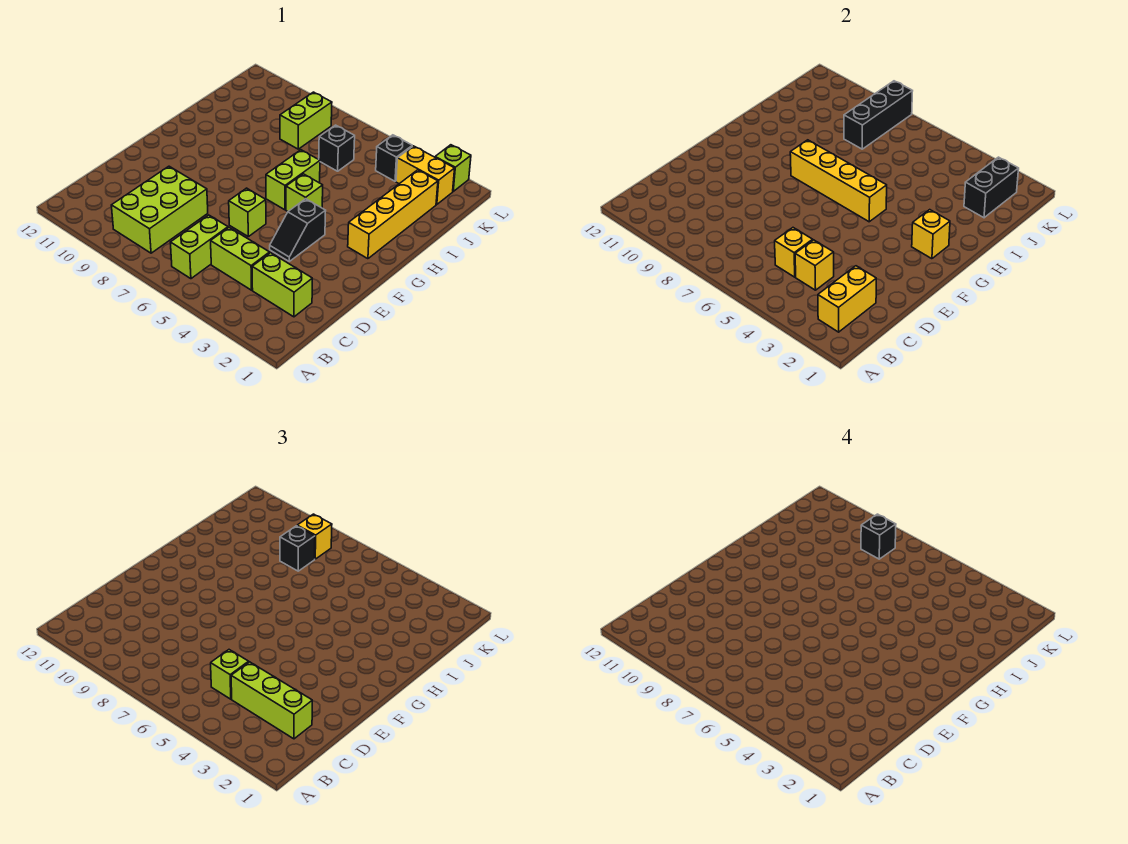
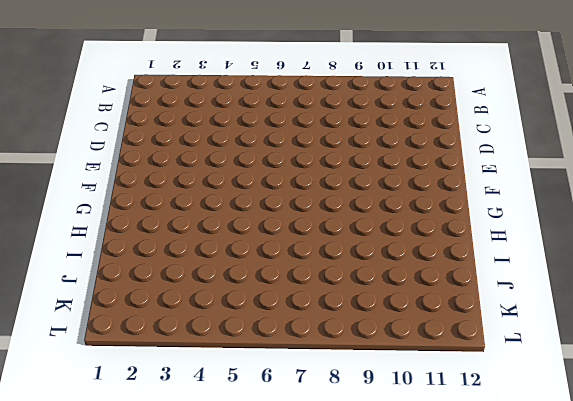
none -> lime brick B6:C6 level 1
none -> lime brick B8:D9 level 1
none -> lime brick C2:C3 level 1

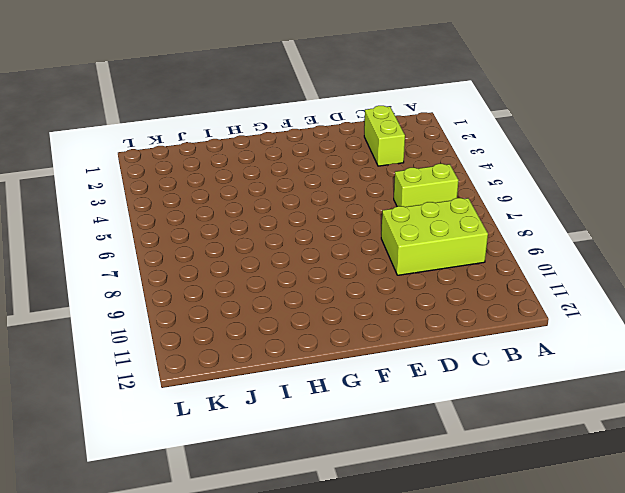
none -> lime brick C4:C5 level 1
none -> black slope E4:F4 level 1 top F
none -> lime brick E6 level 1

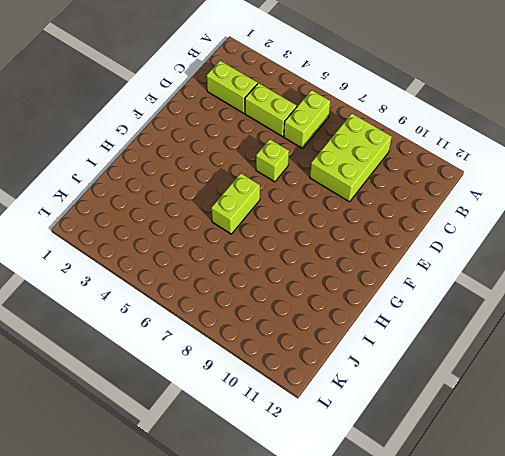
none -> black slope E4:F4 level 1 top F
none -> yellow brick G2:J2 level 1
none -> lime brick G5 level 1

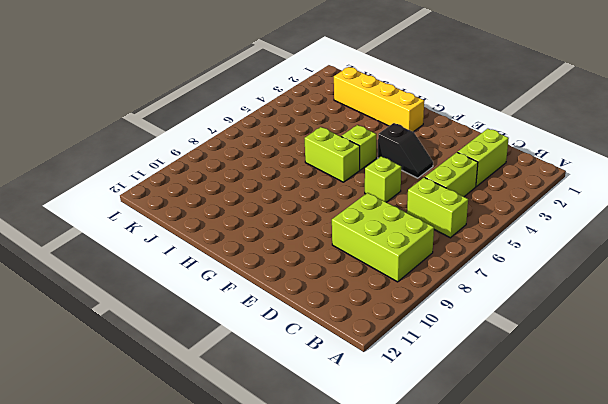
none -> black brick J6 level 1
none -> lime brick J8:K8 level 1
none -> yellow brick K2:K3 level 1

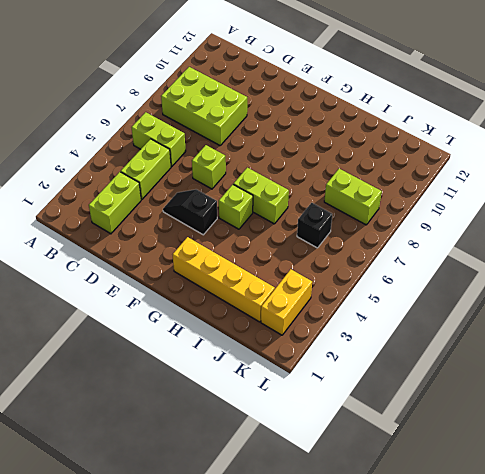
none -> black brick K4 level 1
none -> lime brick L2 level 1
none -> yellow brick B2:C2 level 2

